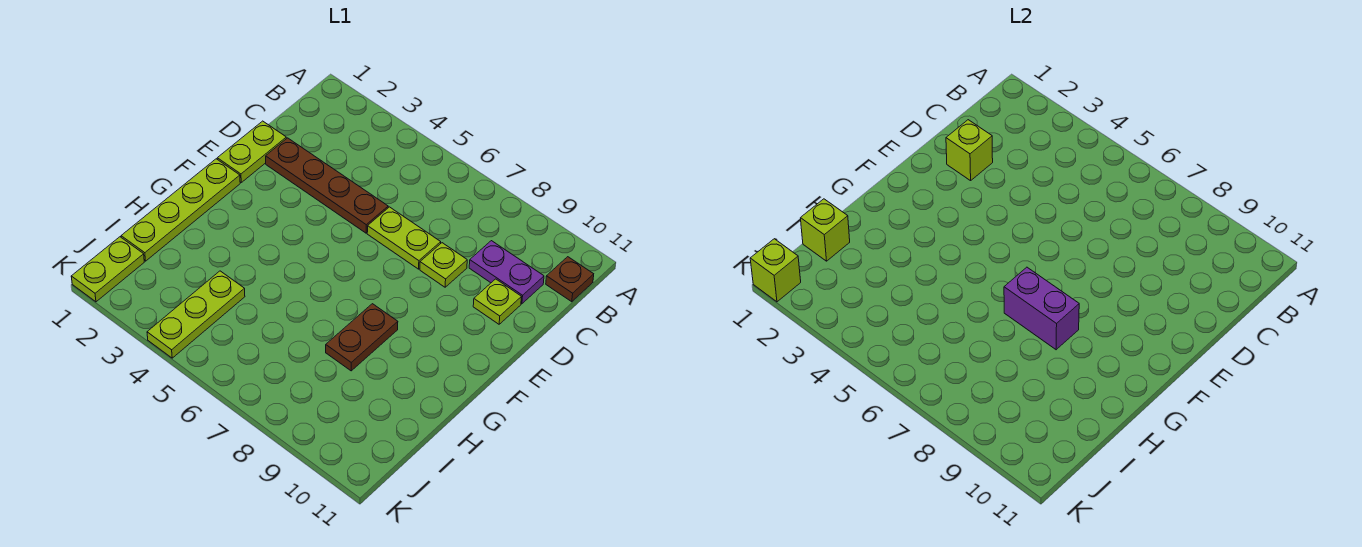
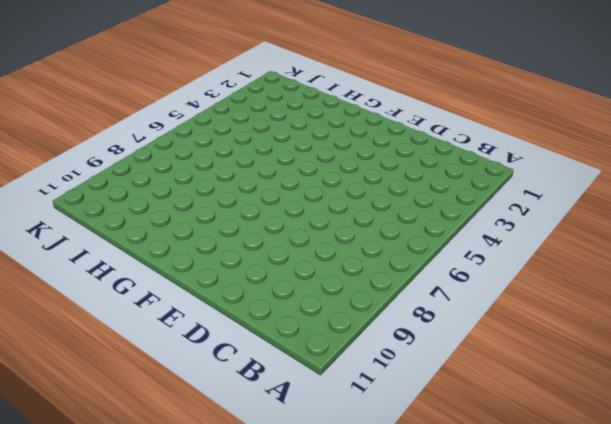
none -> brown plate B11 level 1
none -> purple plate C9:C10 level 1
none -> lime plate D1:E1 level 1

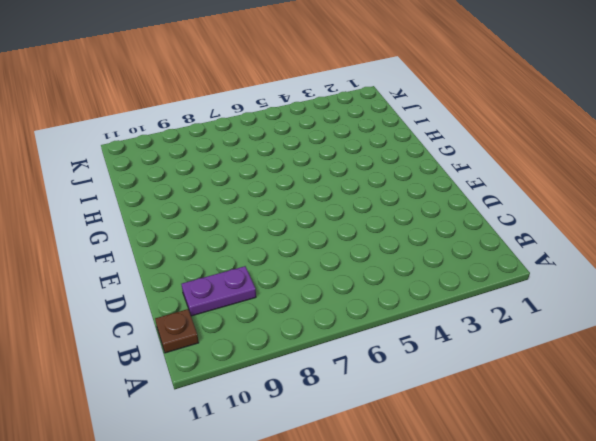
none -> lime plate D1:E1 level 1
none -> brown plate D2:D5 level 1
none -> lime plate D6:D7 level 1

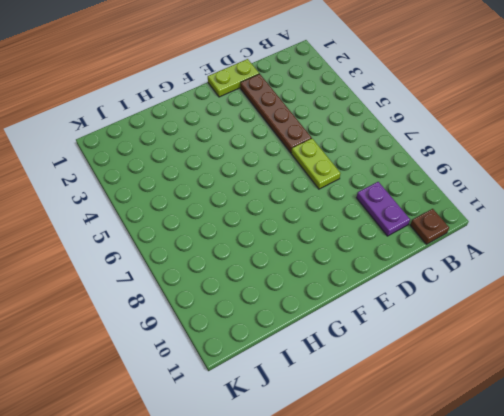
none -> lime plate D8 level 1
none -> lime plate D10 level 1
none -> lime plate F1:I1 level 1

